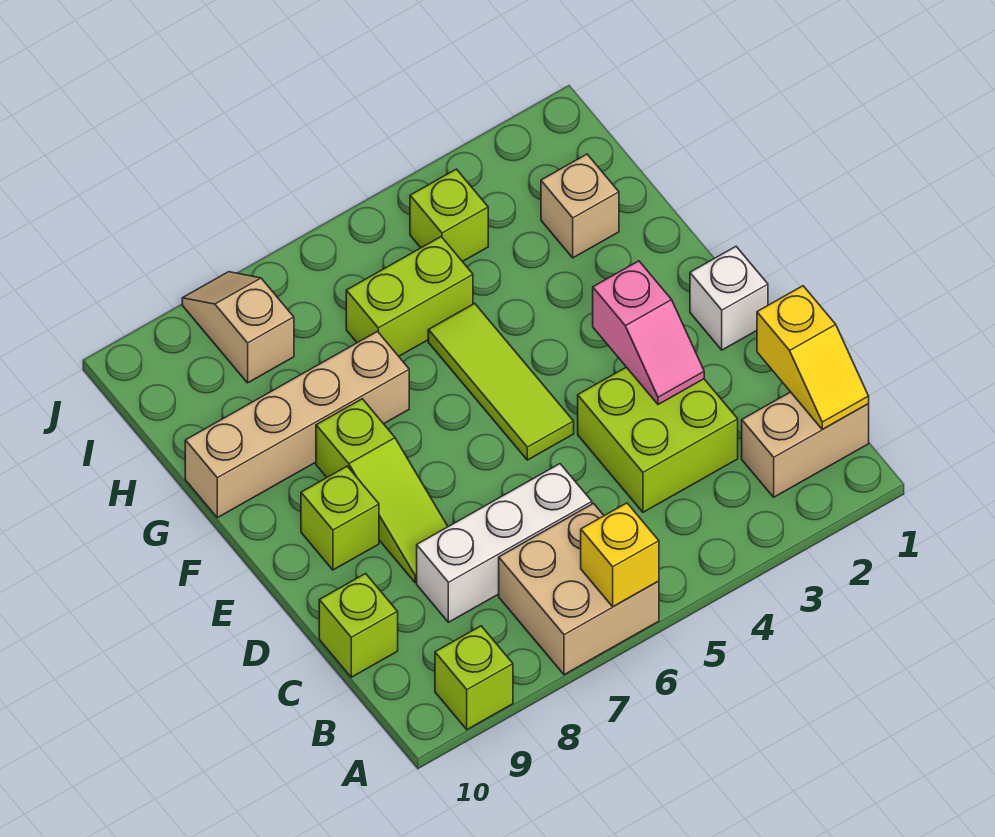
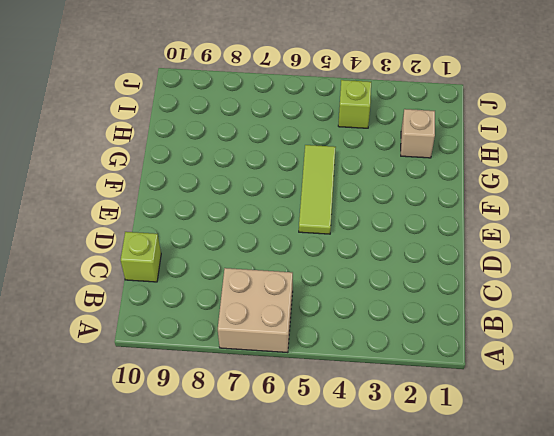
none -> lime brick A9 level 1
none -> tan brick B1:B2 level 1
none -> lime brick C3:D4 level 1

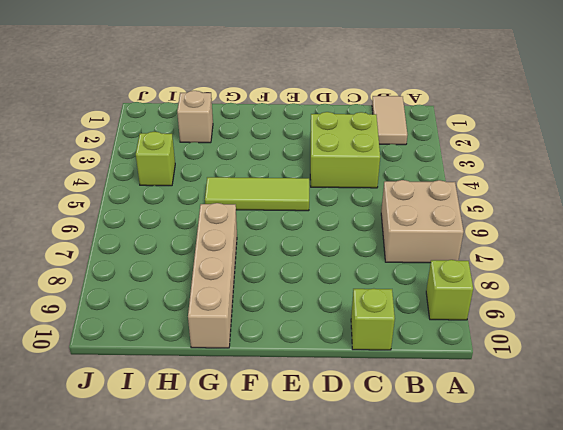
tan tile B1:B2 level 1 -> tan brick B1:B2 level 1
none -> white brick C6:C8 level 1
none -> lime slope D8:F8 level 1 top F
none -> white brick E1 level 1

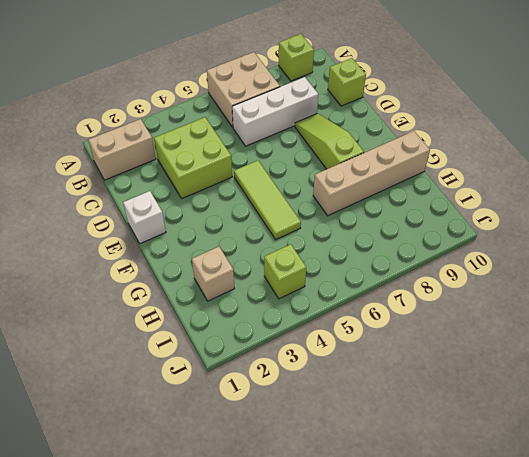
none -> lime brick E9 level 1
none -> lime brick H5:H6 level 1
none -> tan slope I8:J8 level 1 top I

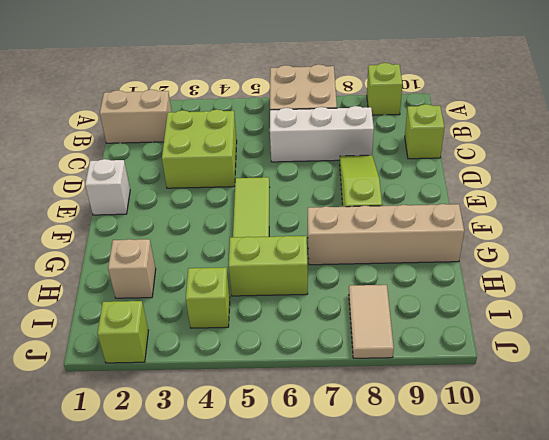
tan tile I8:J8 level 1 -> tan slope I8:J8 level 1 top I
lime brick J2 level 1 -> lime brick E9 level 1
none -> yellow brick A6 level 2
none -> yellow slope B1:C1 level 2 top C
none -> pink slope D3:E3 level 2 top E

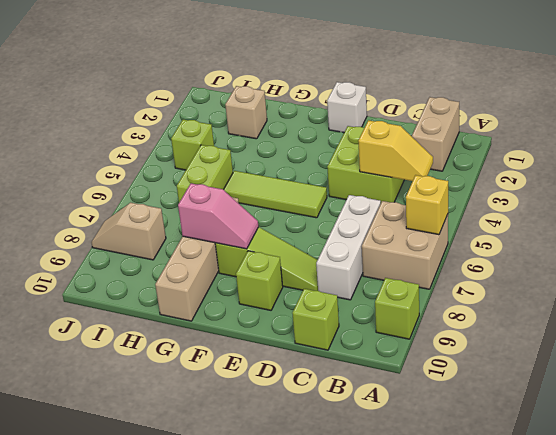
yellow slope B4:C4 level 2 top C -> yellow slope B1:C1 level 2 top C
pink slope F8:G8 level 2 top G -> pink slope D3:E3 level 2 top E

